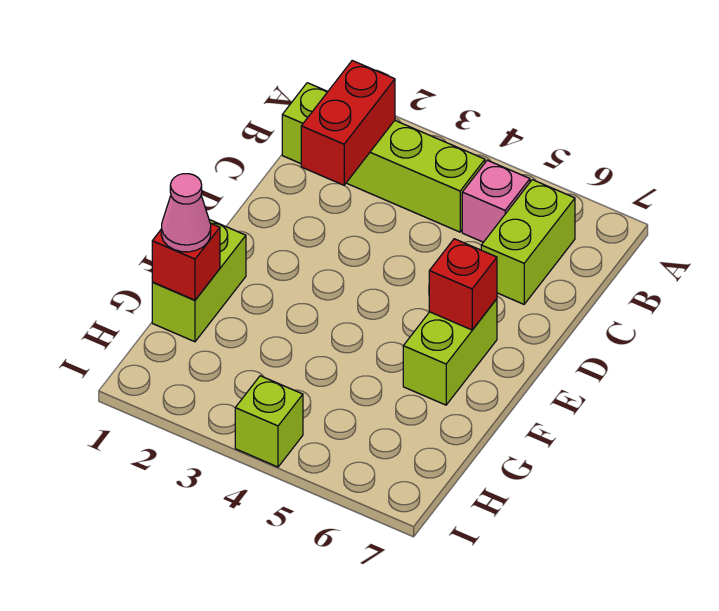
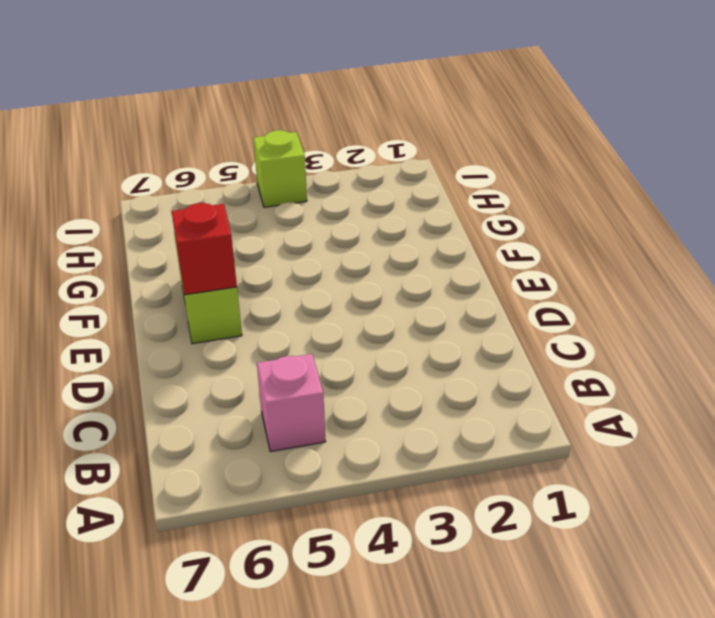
none -> lime brick B1:B4 level 1
none -> lime brick B6:C6 level 1

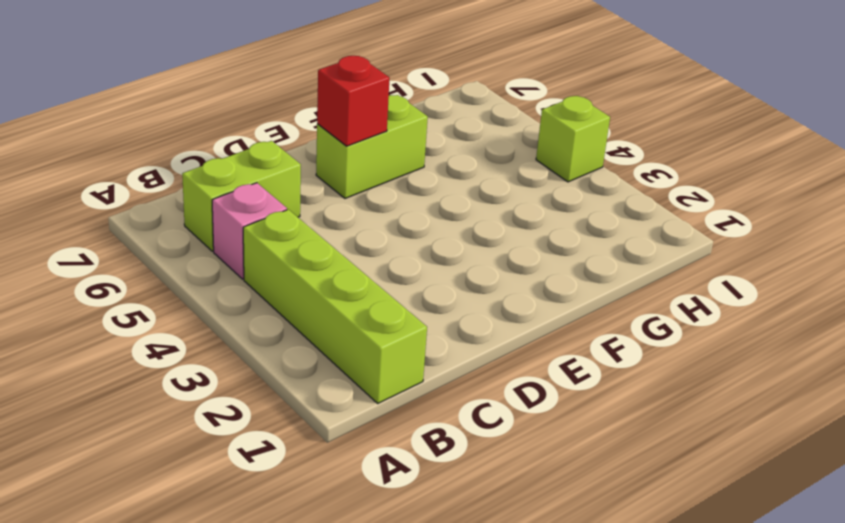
none -> lime brick F1:G1 level 1
none -> red brick B2:C2 level 2

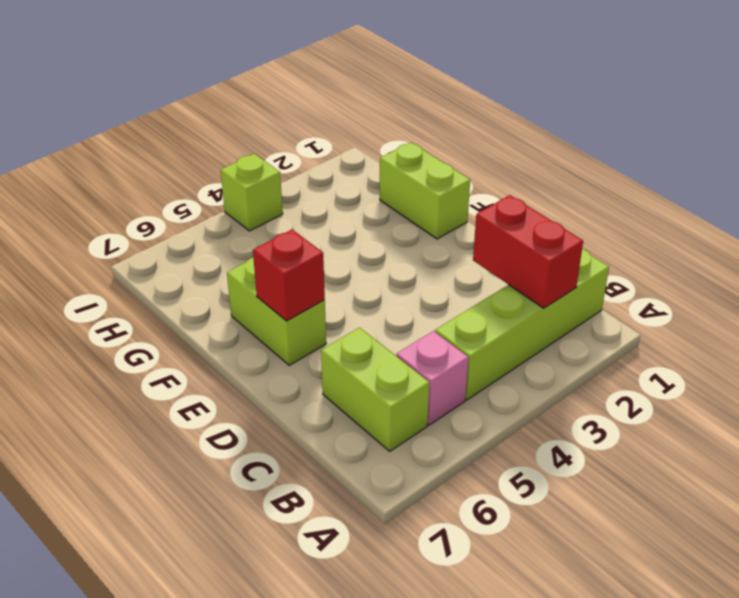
none -> red brick G1 level 2
none -> pink cone G1 level 3

